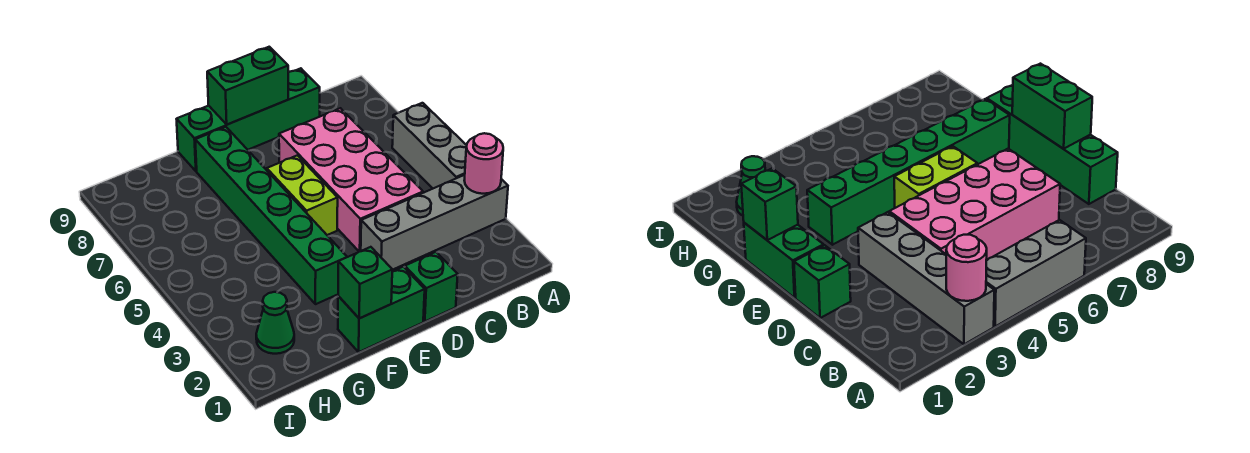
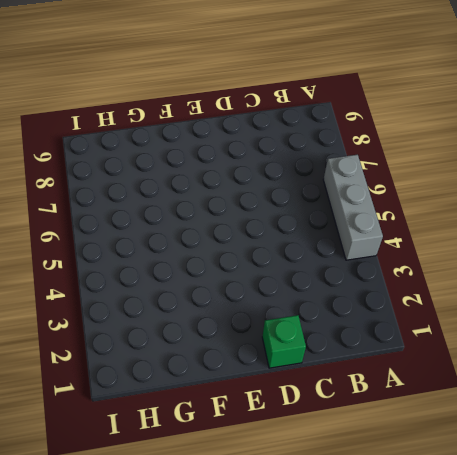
none -> grey brick A3:D3 level 1
none -> pink brick C4:D7 level 1
none -> green brick C9:F9 level 1

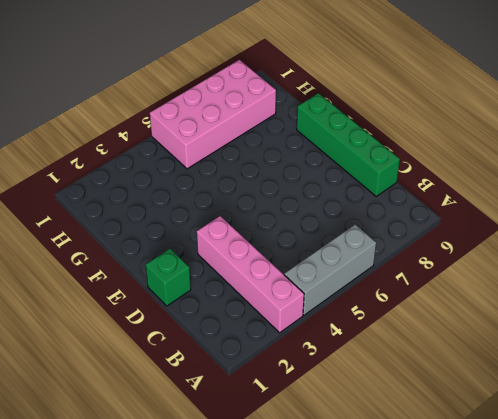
pink brick A3:D3 level 1 -> grey brick A3:D3 level 1
pink brick H5:I8 level 1 -> pink brick C4:D7 level 1
none -> green brick E1:F1 level 1
none -> lime brick E5:E6 level 1
none -> green brick F3:F8 level 1

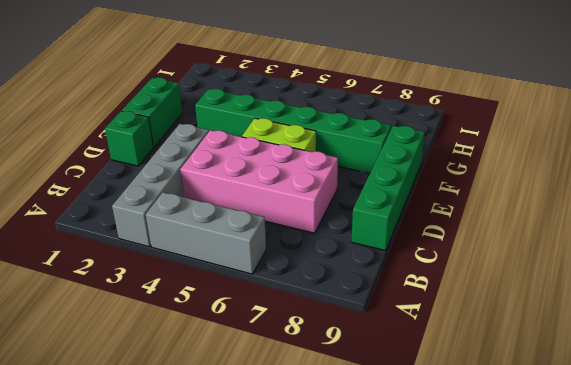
none -> green cone H2 level 1
none -> pink round brick A3 level 2
none -> green brick D9:E9 level 2

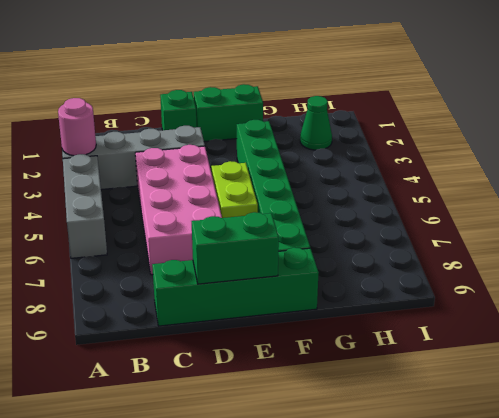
none -> green brick F1 level 2

